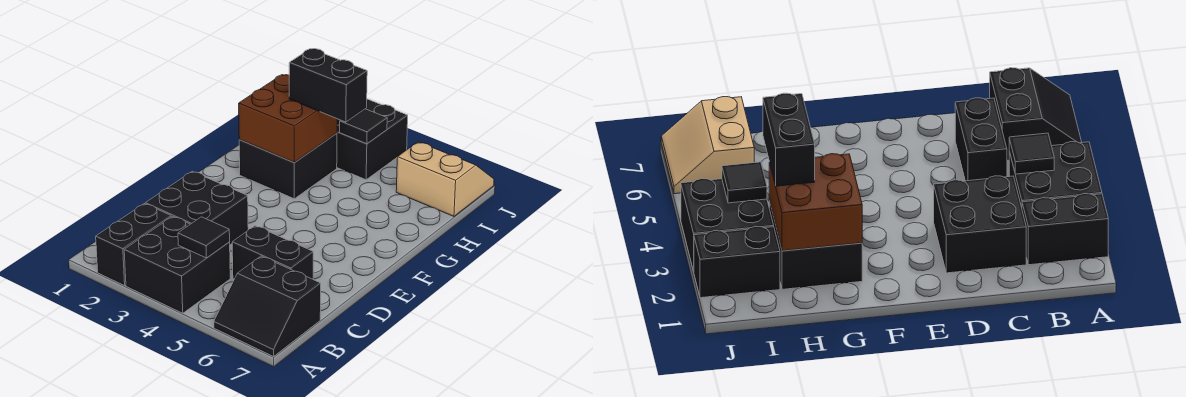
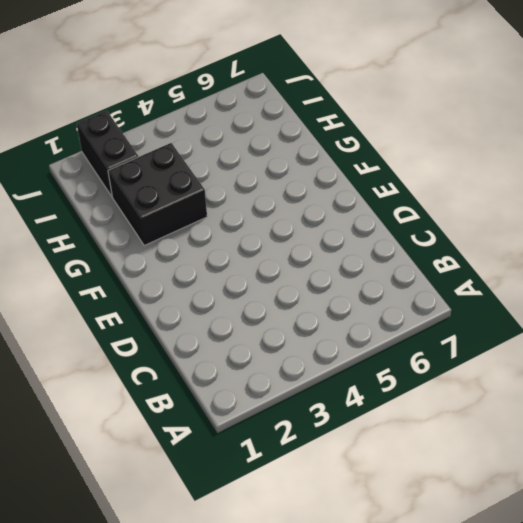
none -> black brick A2:B2 level 1
none -> black brick A3:B4 level 1
none -> black slope A6:B7 level 1 top B

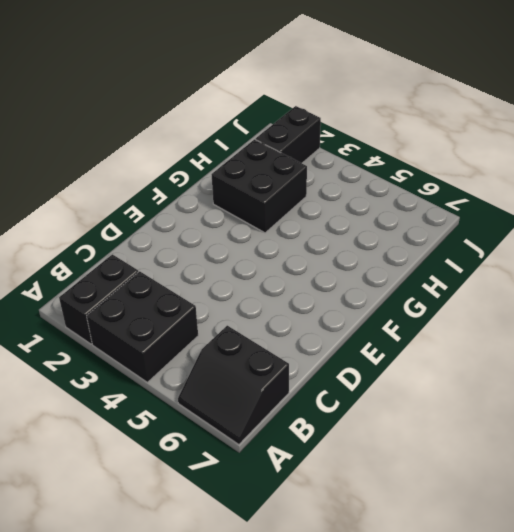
none -> black brick C2:D3 level 1
none -> black brick C5:C6 level 1
none -> black brick I3:J4 level 1

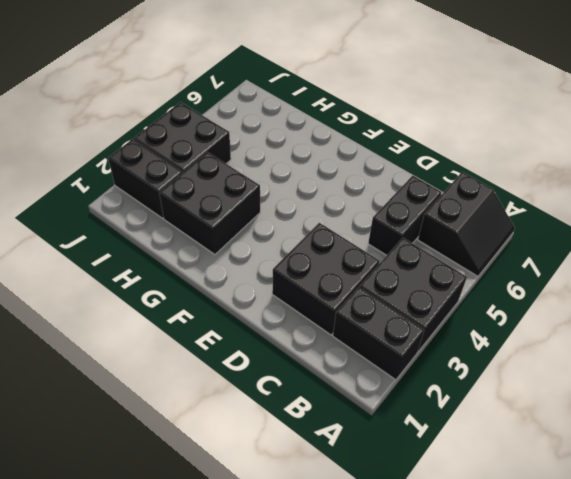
none -> tan slope I6:J7 level 1 top I
none -> black tile B4 level 2
none -> brown brick G2:H3 level 2

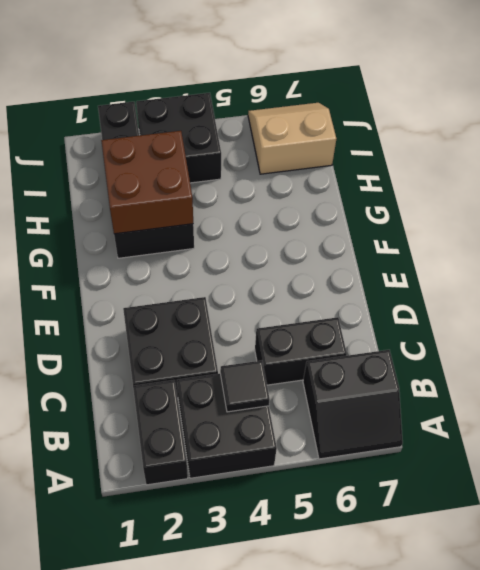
none -> black tile I4 level 2
none -> black brick H3:H4 level 3

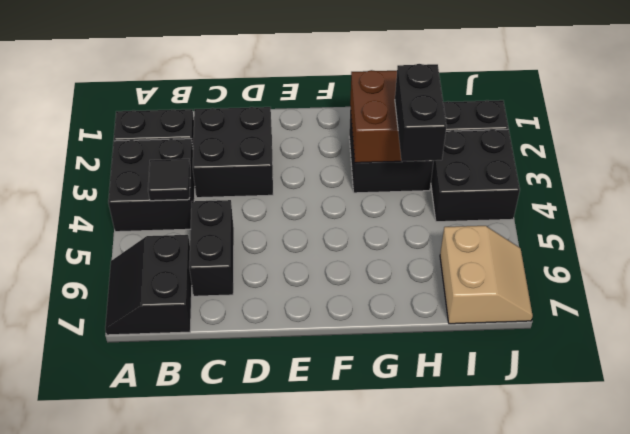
none -> black tile I4 level 2

